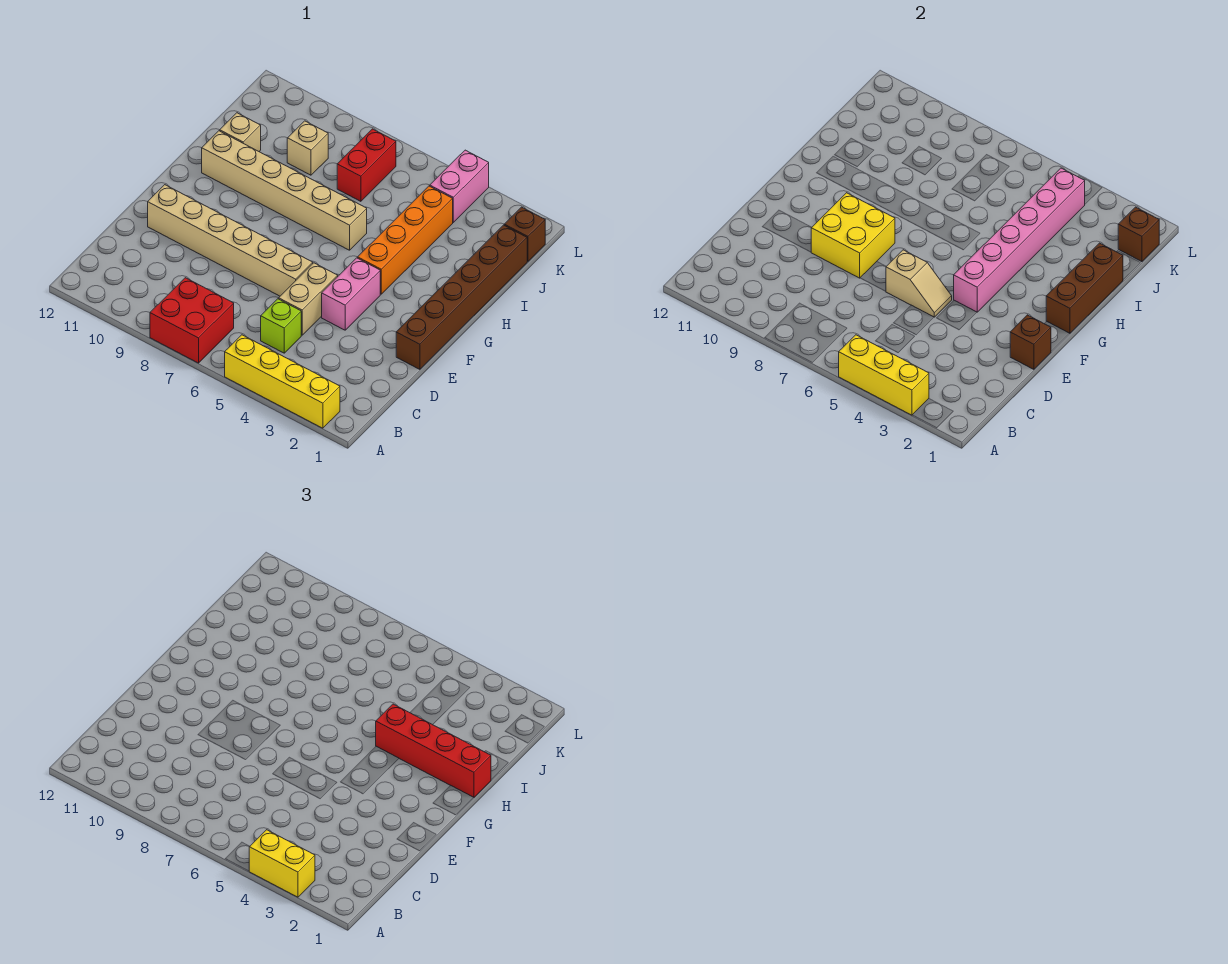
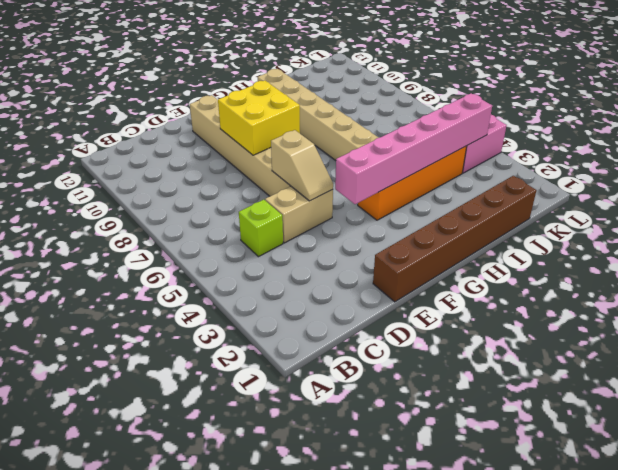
none -> yellow brick A2:A5 level 1
none -> red brick A7:B8 level 1
none -> pink brick E4:F4 level 1

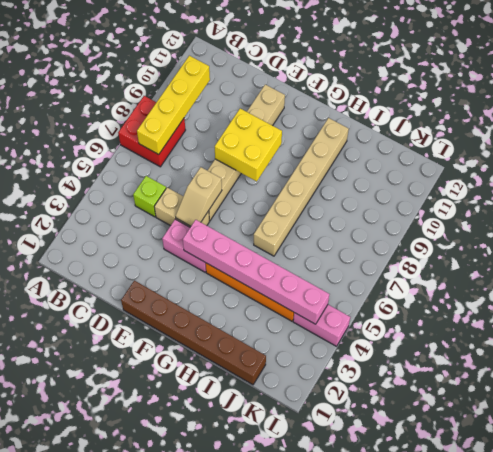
yellow brick B7:B10 level 2 -> yellow brick A2:A5 level 1
none -> tan brick I11 level 1
none -> red brick J7:K7 level 1
none -> tan brick J9 level 1

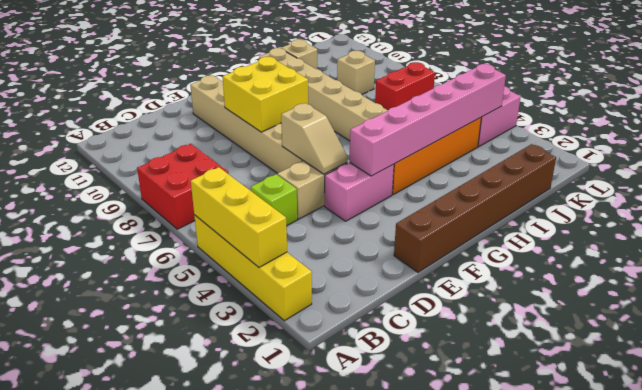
none -> brown brick K1 level 1
none -> brown brick E1 level 2
none -> brown brick G1:I1 level 2

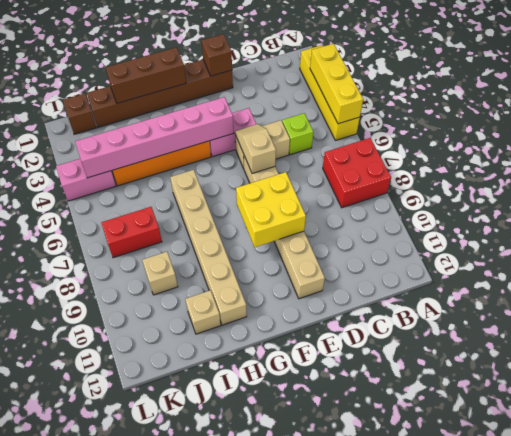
none -> brown brick K1 level 2
none -> yellow brick A3:A4 level 3
none -> red brick H1:H4 level 3

